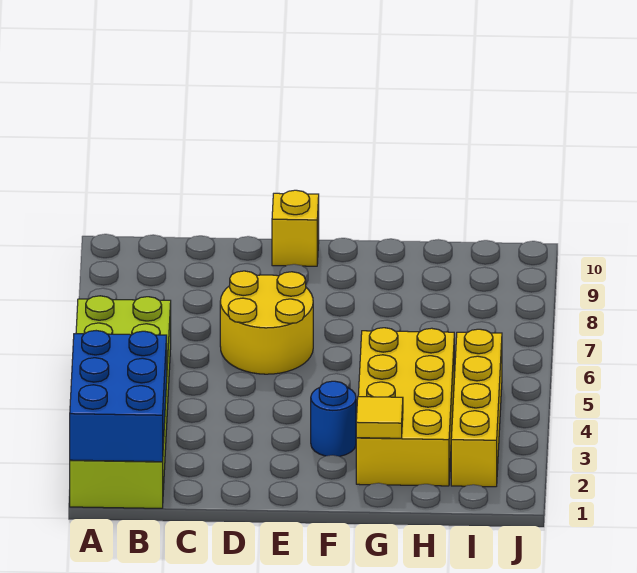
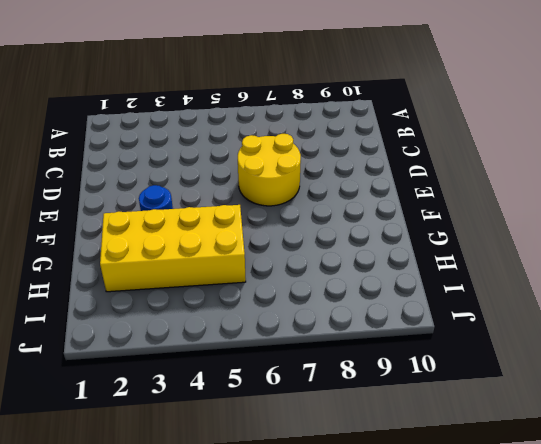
none -> lime brick A1:B6 level 1
none -> yellow brick E10 level 1

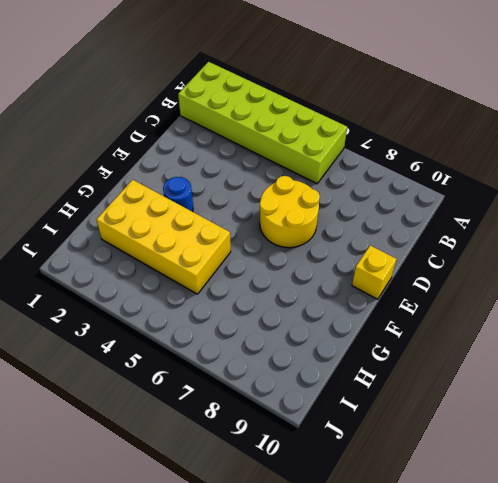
none -> yellow brick I2:I5 level 1
none -> blue brick A1:B3 level 2

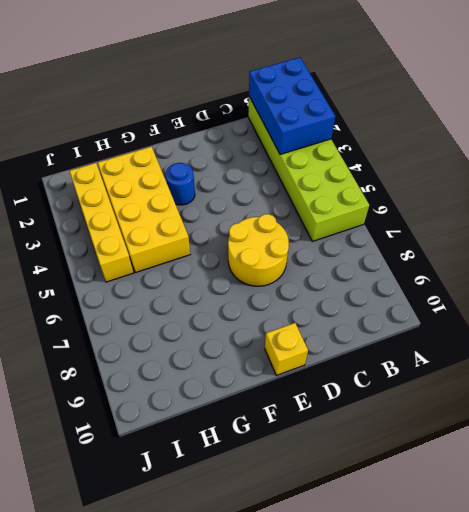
none -> yellow tile G2 level 2

